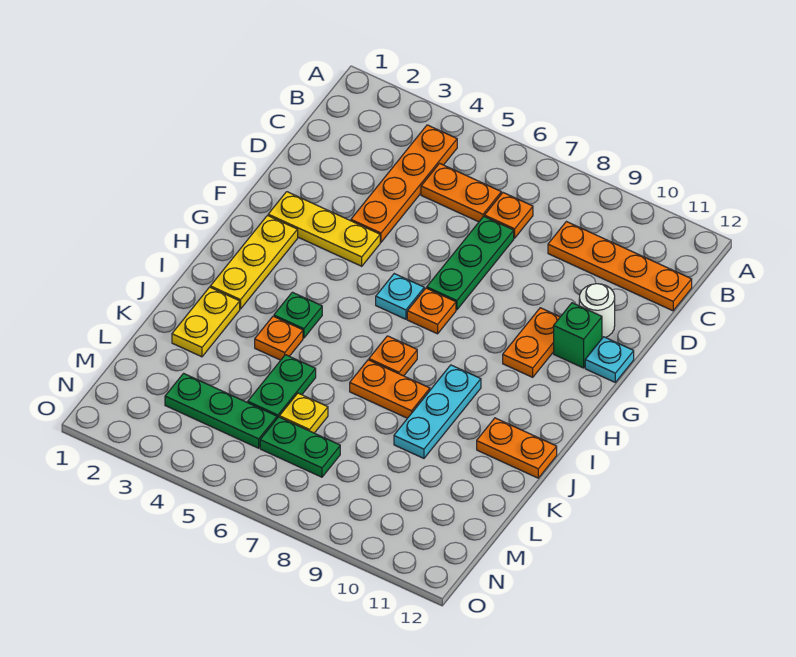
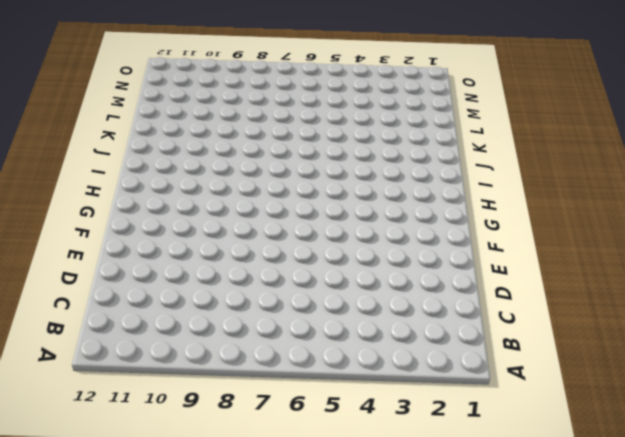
none -> orange plate B4:E4 level 1
none -> orange plate C5:C6 level 1
none -> orange plate C7 level 1

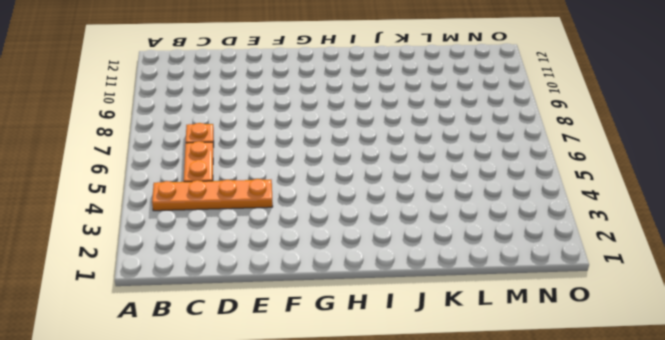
none -> orange plate C9:C12 level 1
none -> green plate D7:F7 level 1
none -> white round brick E11 level 1

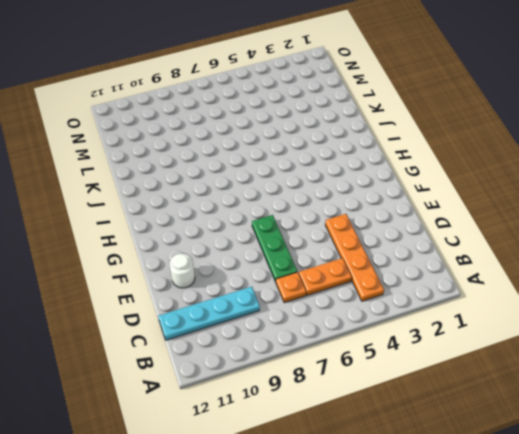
cyan plate C9:C12 level 1 -> orange plate C9:C12 level 1
none -> yellow plate F2:F4 level 1
none -> orange plate F10:G10 level 1
none -> green brick F11 level 1

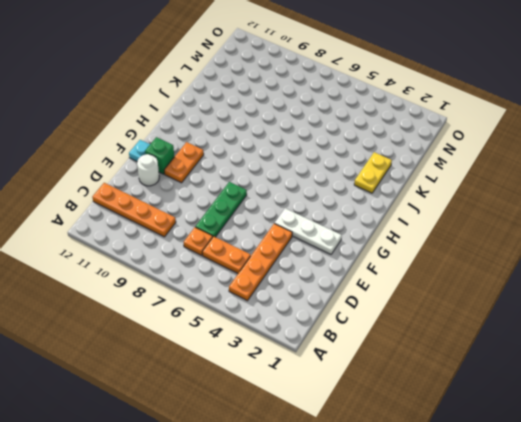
white plate F2:F4 level 1 -> yellow plate F2:F4 level 1
none -> yellow plate G2:I2 level 1
none -> cyan plate G6 level 1
none -> orange plate G7 level 1

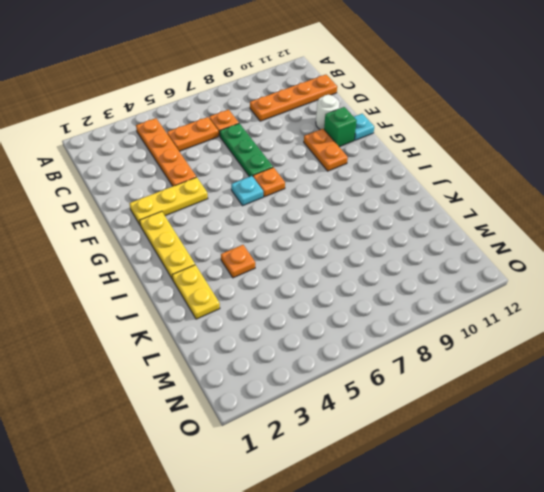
none -> green plate I4 level 1
none -> orange plate I7 level 1
none -> cyan plate I9:K9 level 1

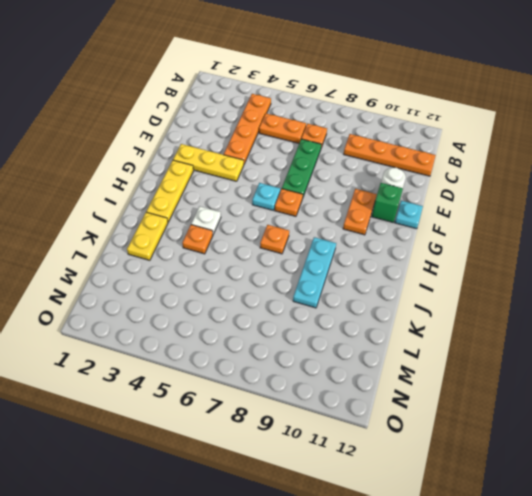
white plate I4 level 1 -> green plate I4 level 1
none -> orange plate J7:J8 level 1
none -> orange plate J11:J12 level 1
none -> green plate K5:L5 level 1

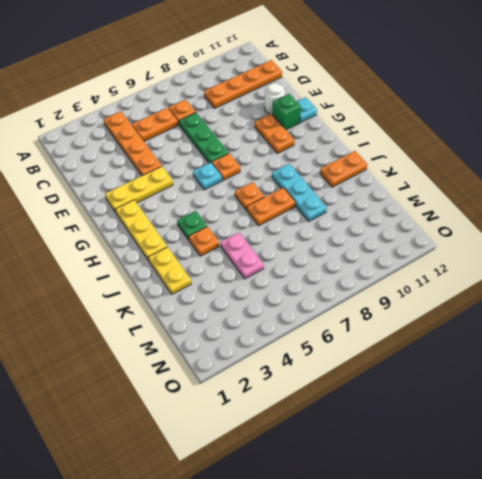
pink plate K5:L5 level 1 -> green plate K5:L5 level 1
none -> yellow plate L6 level 1
none -> green plate M3:M5 level 1
none -> green plate M6:M7 level 1

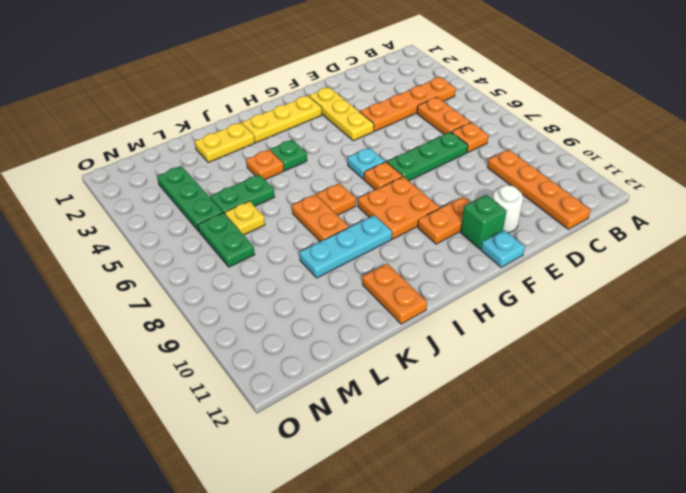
orange plate G8:H9 level 1 -> none

